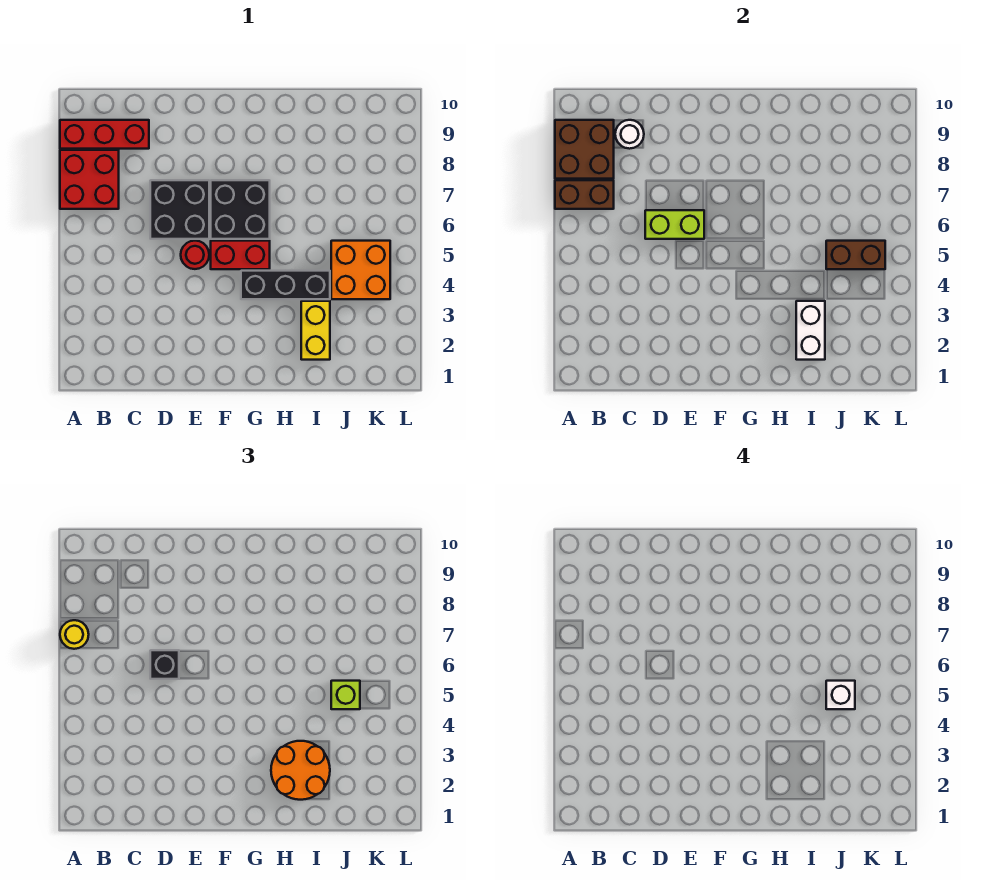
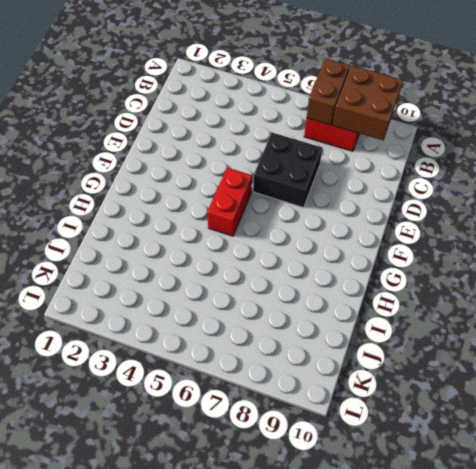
none -> red brick A9:C9 level 1
none -> red round brick E5 level 1
none -> black brick F6:G7 level 1

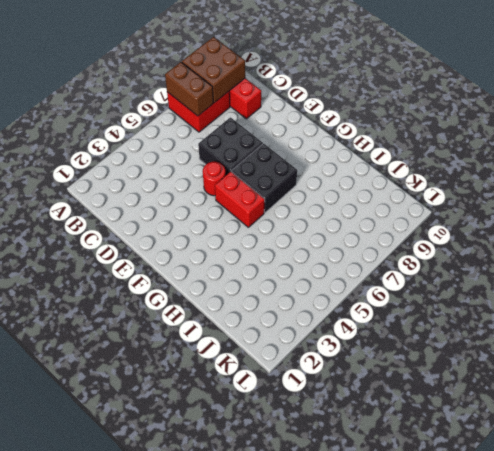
none -> black brick G4:I4 level 1
none -> yellow brick I2:I3 level 1
none -> orange brick J4:K5 level 1

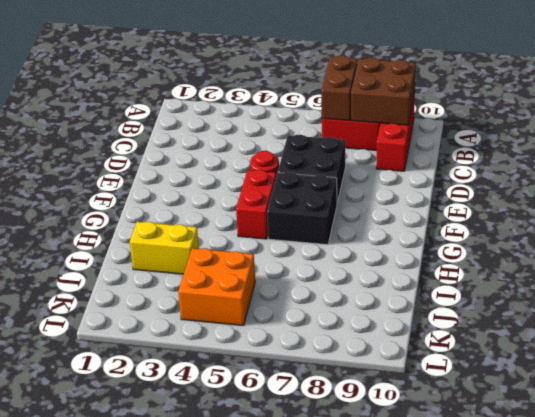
none -> black brick G4:I4 level 1
none -> white round brick C9 level 2
none -> lime brick D6:E6 level 2

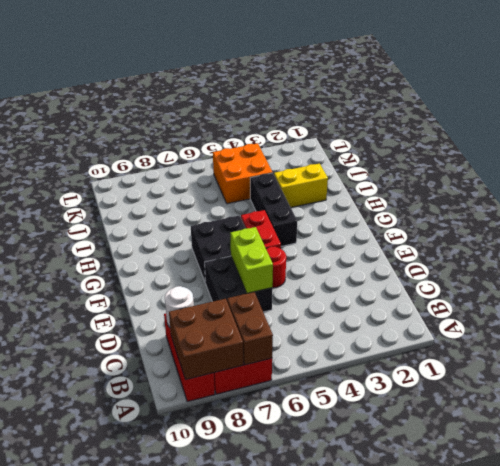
none -> white brick I2:I3 level 2
none -> brown brick J5:K5 level 2
none -> yellow round brick A7 level 3

